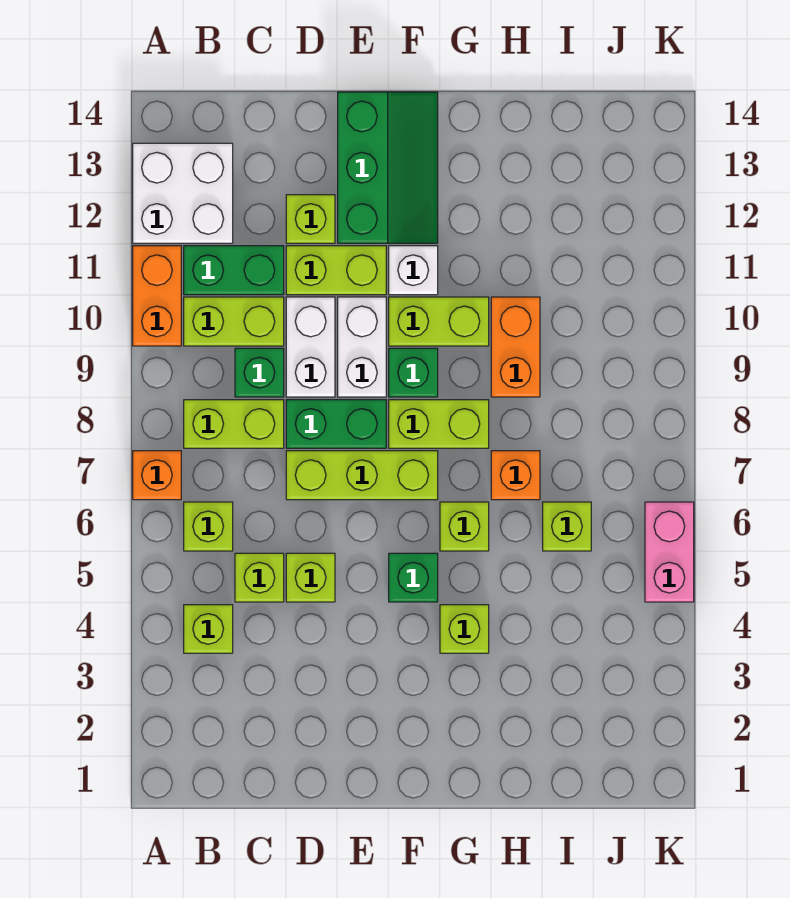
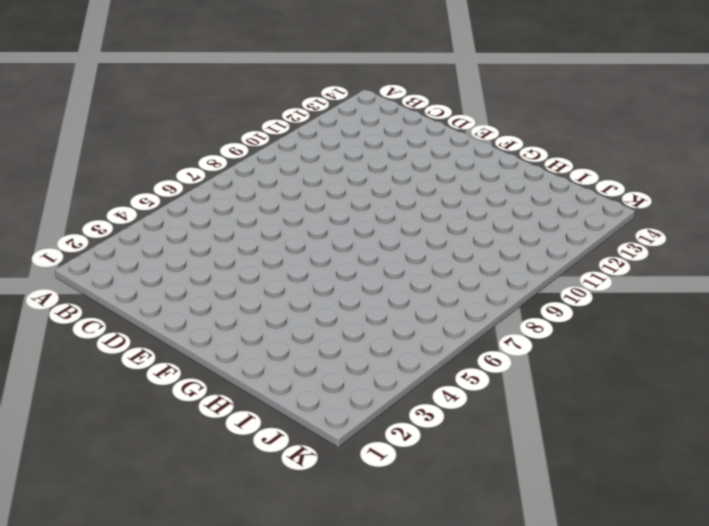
none -> orange brick A7 level 1
none -> orange brick A10:A11 level 1
none -> white brick A12:B13 level 1

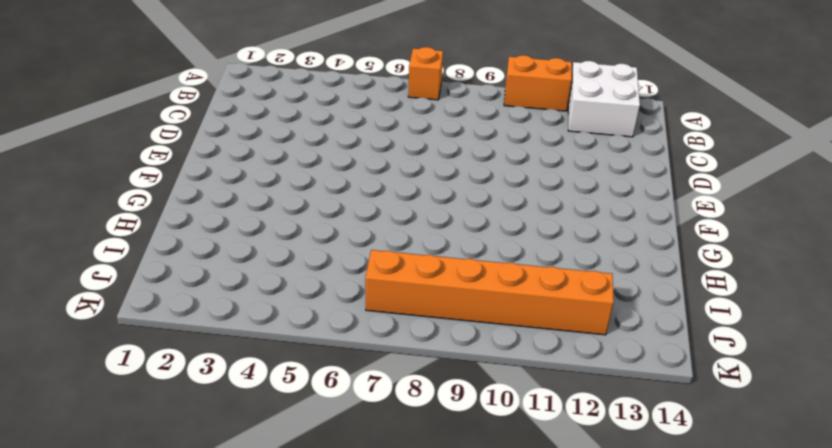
orange brick J7:J12 level 1 -> none
none -> lime brick B4 level 1
none -> lime brick B6 level 1
none -> lime brick B8:C8 level 1

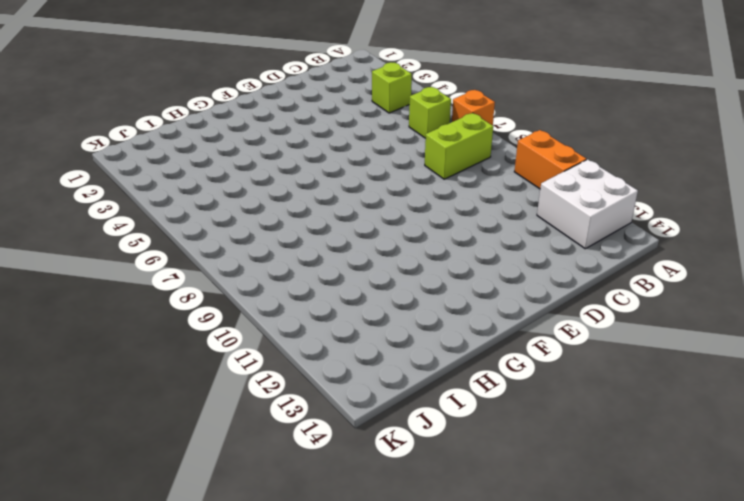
none -> lime brick B10:C10 level 1
none -> green brick B11:C11 level 1
none -> lime brick C5 level 1

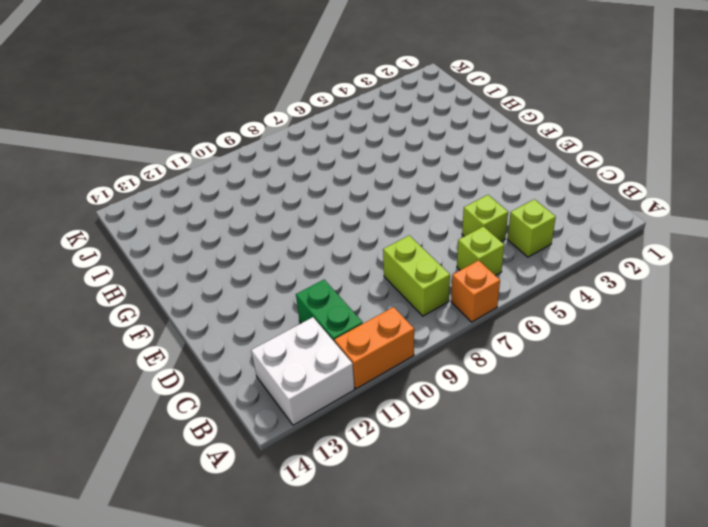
none -> lime brick B10:C10 level 1
none -> green brick C9 level 1
none -> lime brick D5 level 1

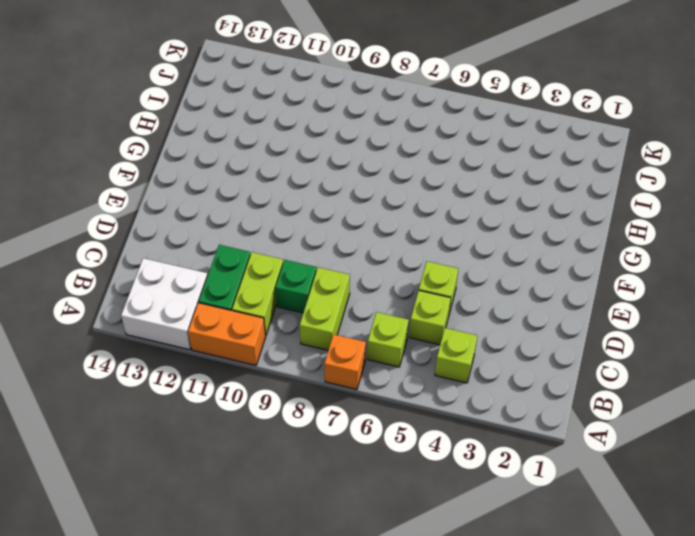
none -> lime brick D7:F7 level 1
none -> green brick D8:E8 level 1
none -> white brick D9:D10 level 1

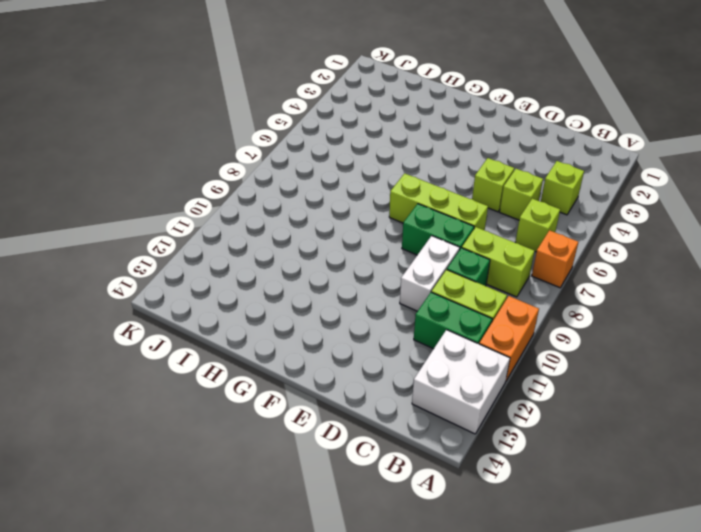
none -> lime brick D11:E11 level 1
none -> lime brick D12 level 1
none -> white brick E9:E10 level 1

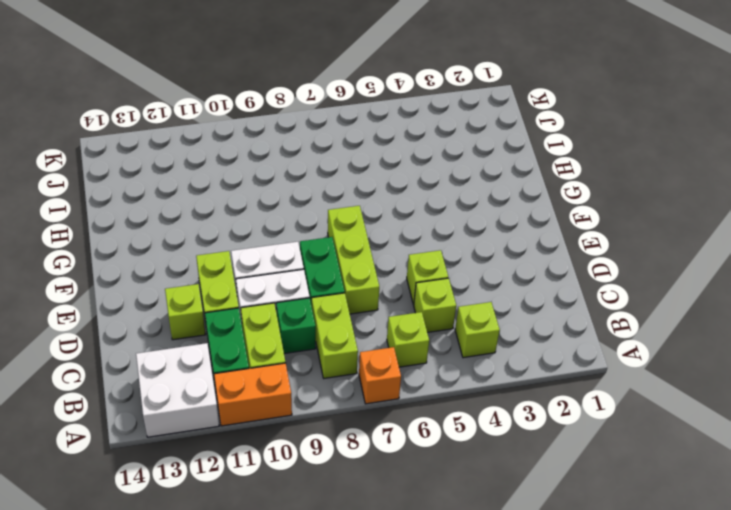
none -> green slope E12:F14 level 1 top E
none -> green brick F5 level 1
none -> lime brick F8:G8 level 1

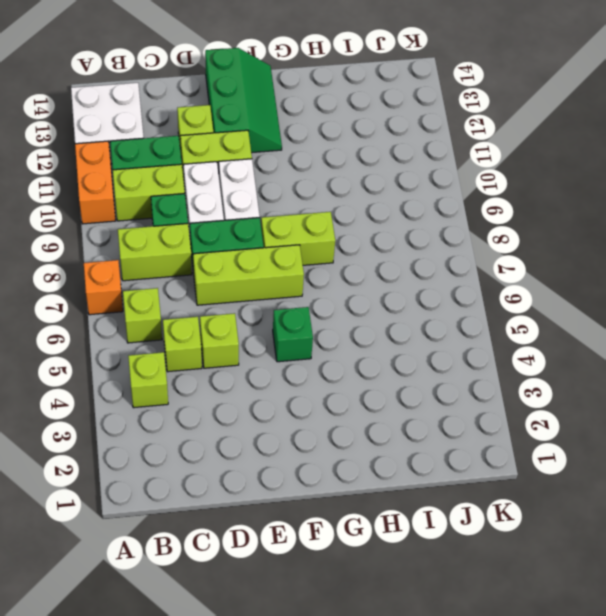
none -> green brick F9 level 1
none -> lime brick F10:G10 level 1
none -> white brick F11 level 1

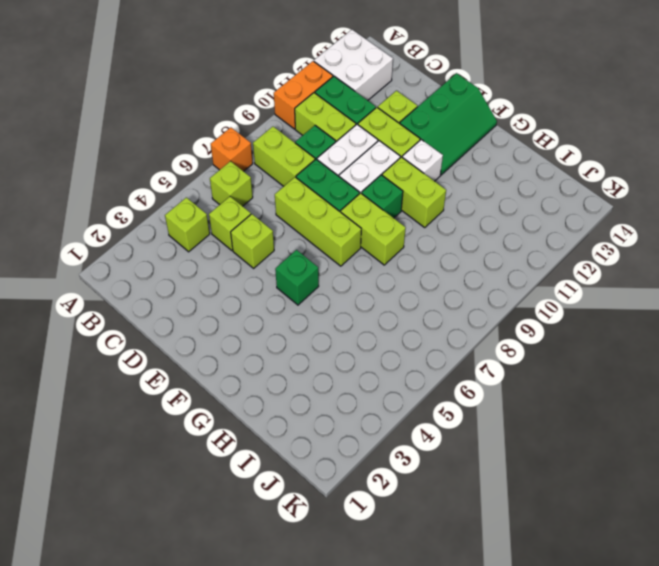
none -> lime brick G4 level 1
none -> lime brick G6 level 1
none -> orange brick H7 level 1

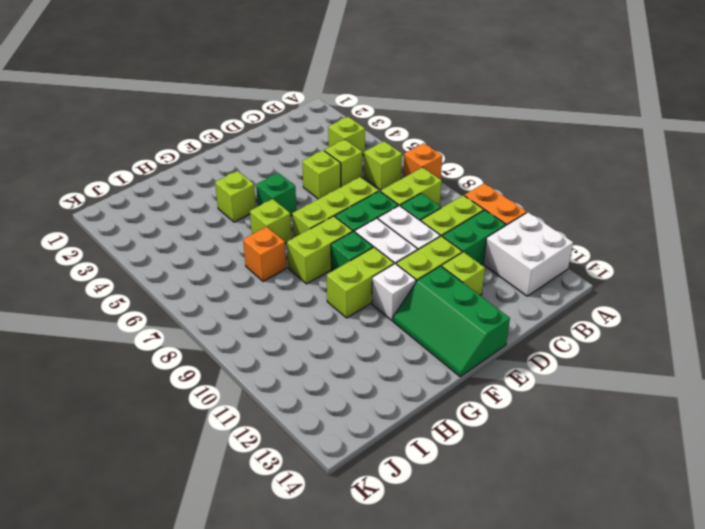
none -> orange brick H9:H10 level 1
none -> lime brick I6 level 1
none -> pink brick K5:K6 level 1

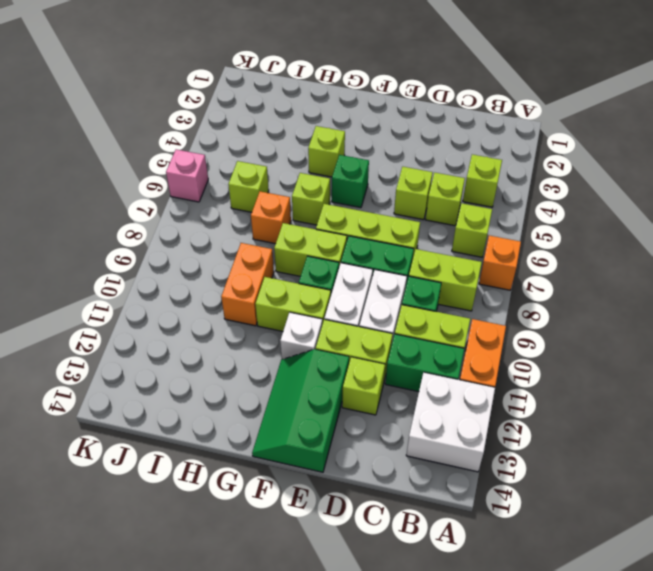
pink brick K6 level 1 -> pink brick K5:K6 level 1

